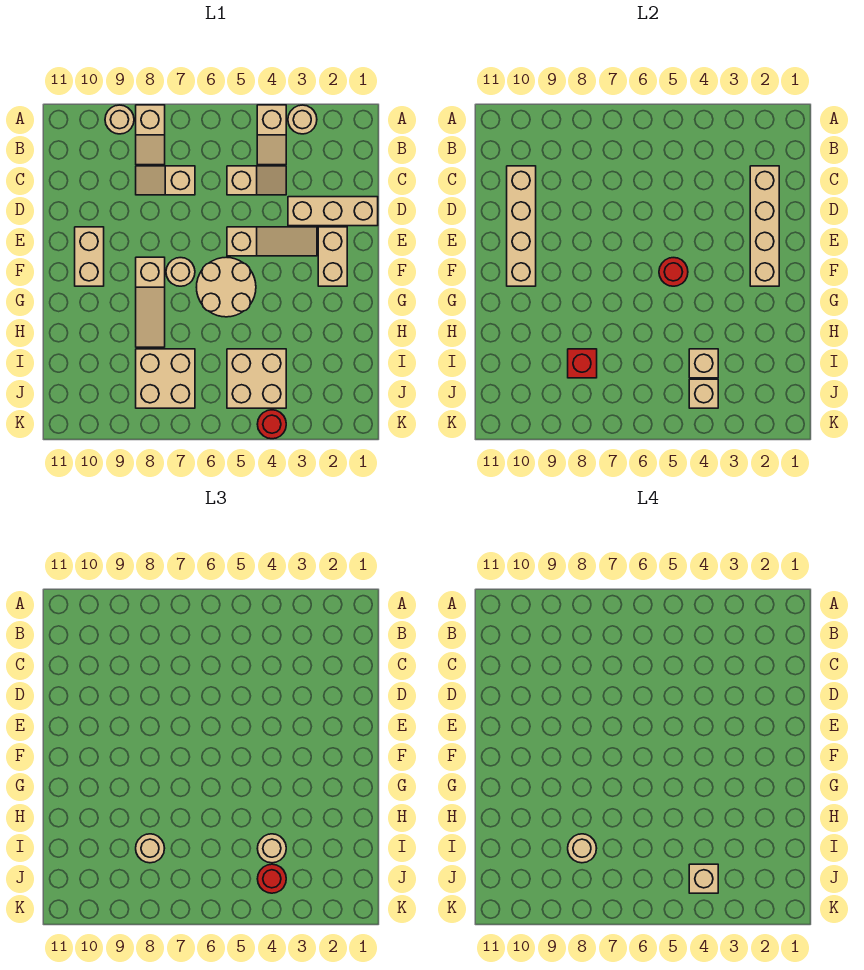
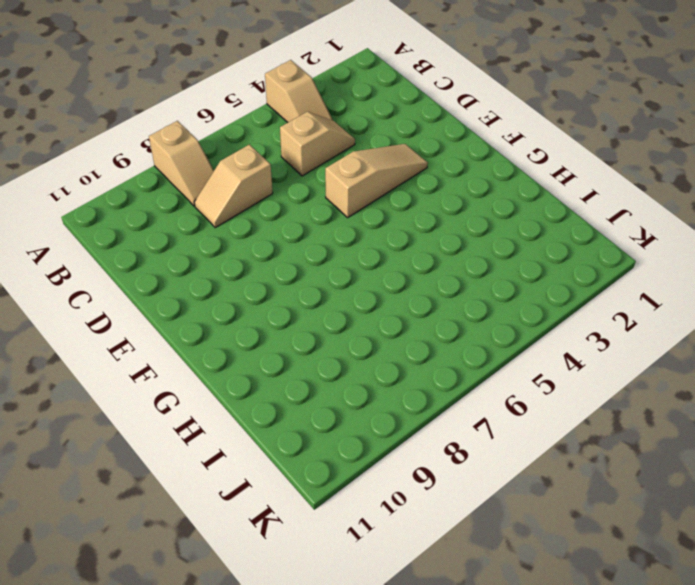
none -> tan round brick A3 level 1
none -> tan round brick A9 level 1
none -> tan brick D1:D3 level 1

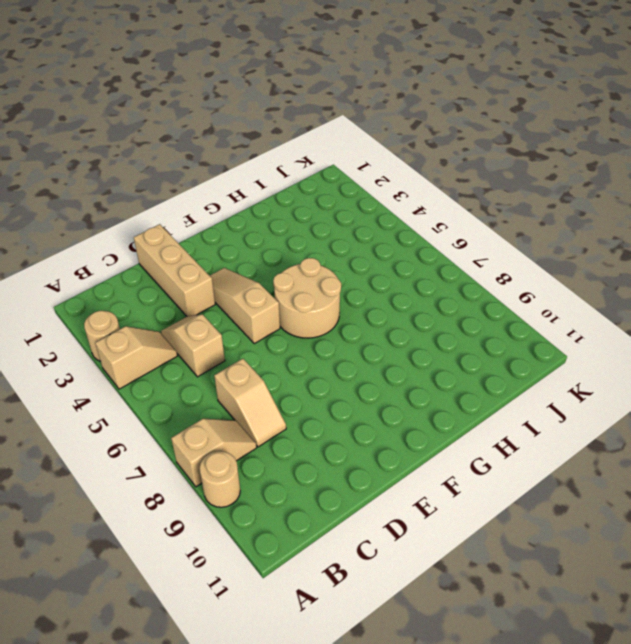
none -> tan brick E2:F2 level 1
none -> tan brick E10:F10 level 1
none -> tan round brick F7 level 1

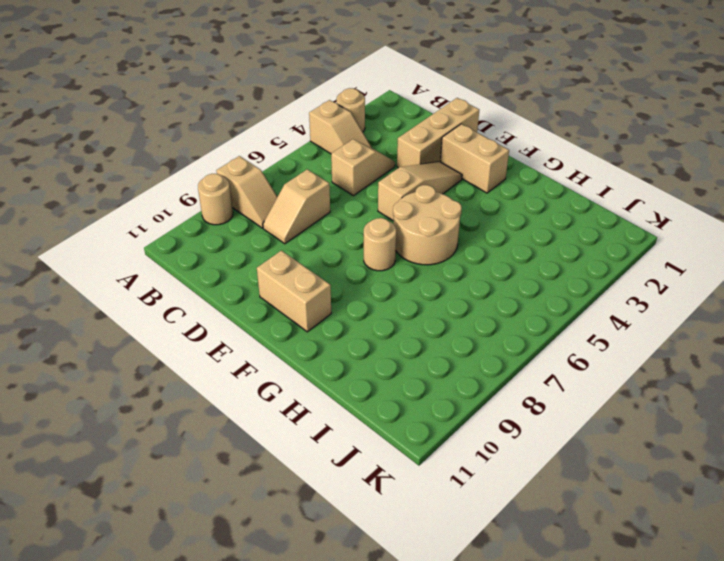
none -> tan slope F8:H8 level 1 top F
none -> tan brick I4:J5 level 1
none -> tan brick I7:J8 level 1

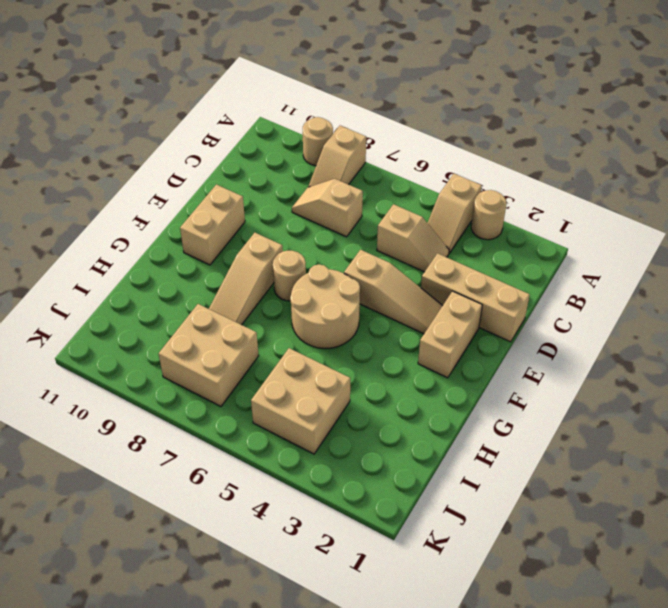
none -> red round brick K4 level 1
none -> tan brick C2:F2 level 2
none -> tan brick C10:F10 level 2

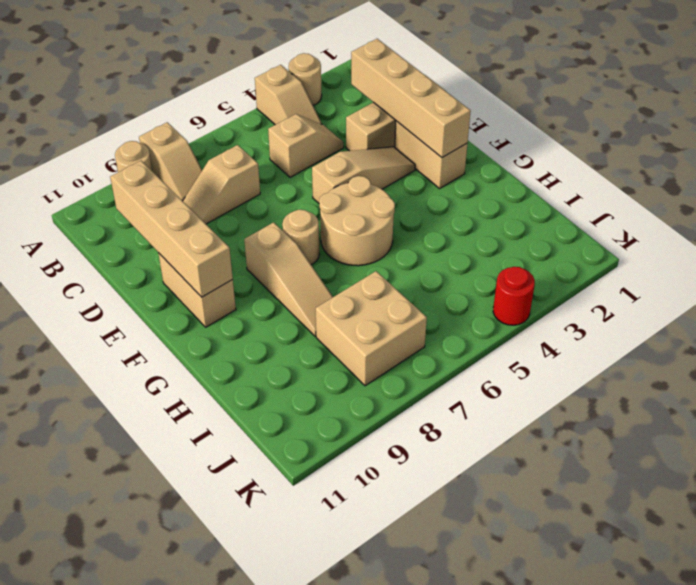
none -> tan brick I4:J5 level 1
none -> red round brick F5 level 2
none -> tan brick I4 level 2

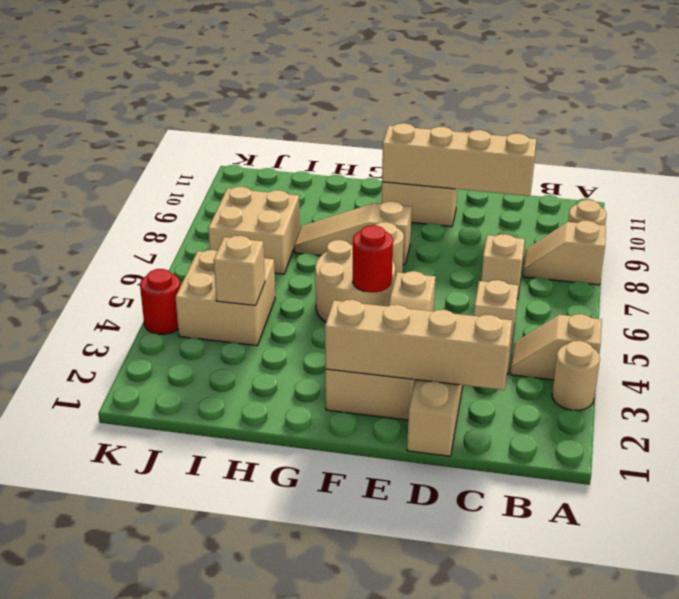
none -> red brick I8 level 2
none -> tan brick J4 level 2
none -> tan round brick I4 level 3

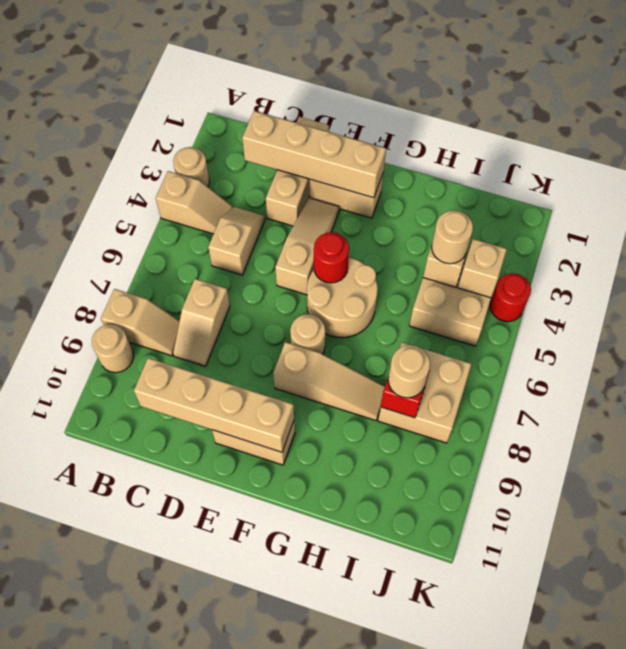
none -> red round brick J4 level 3
none -> tan round brick I8 level 4
none -> tan brick J4 level 4

